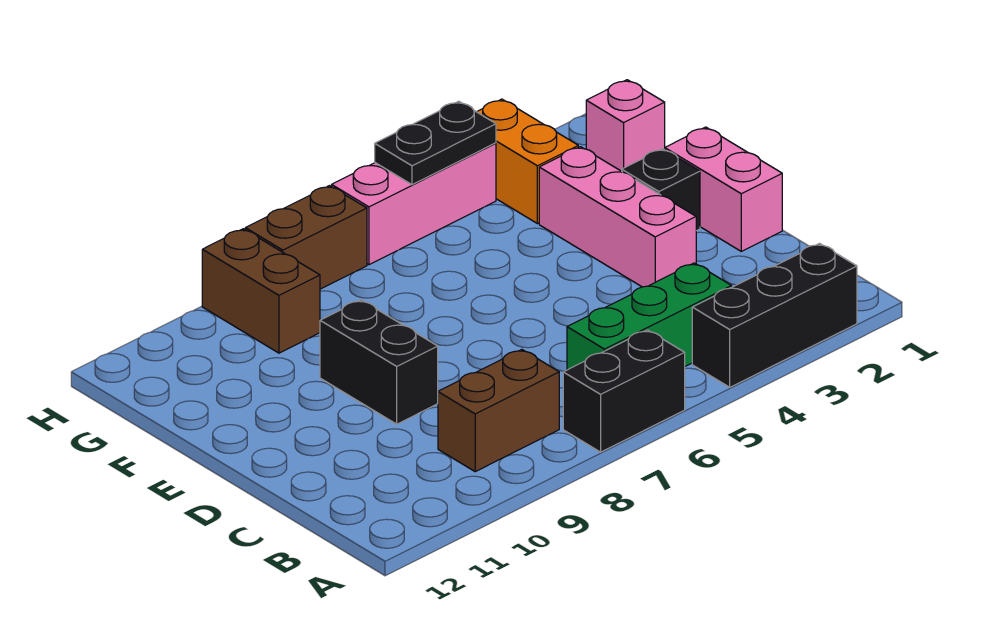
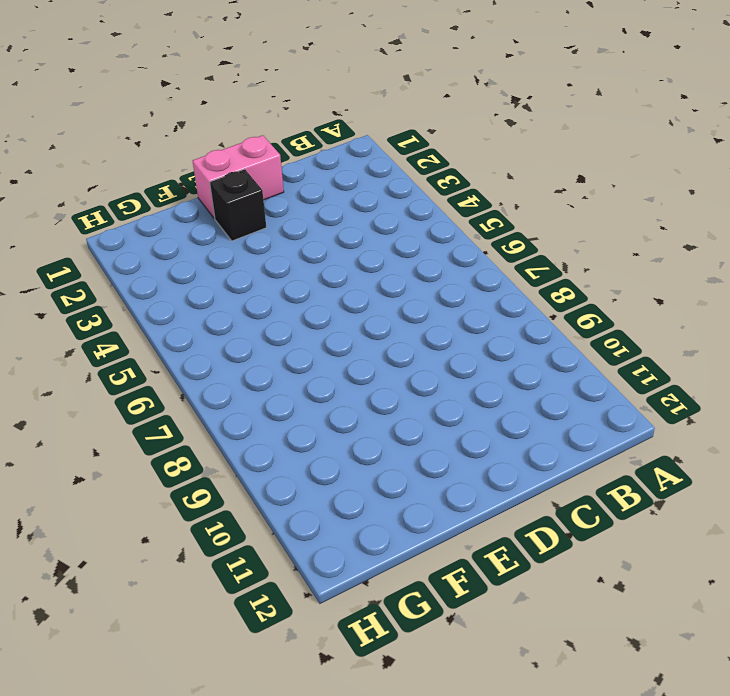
none -> black brick A2:A4 level 1
none -> black brick A6:A7 level 1
none -> green brick B4:B6 level 1

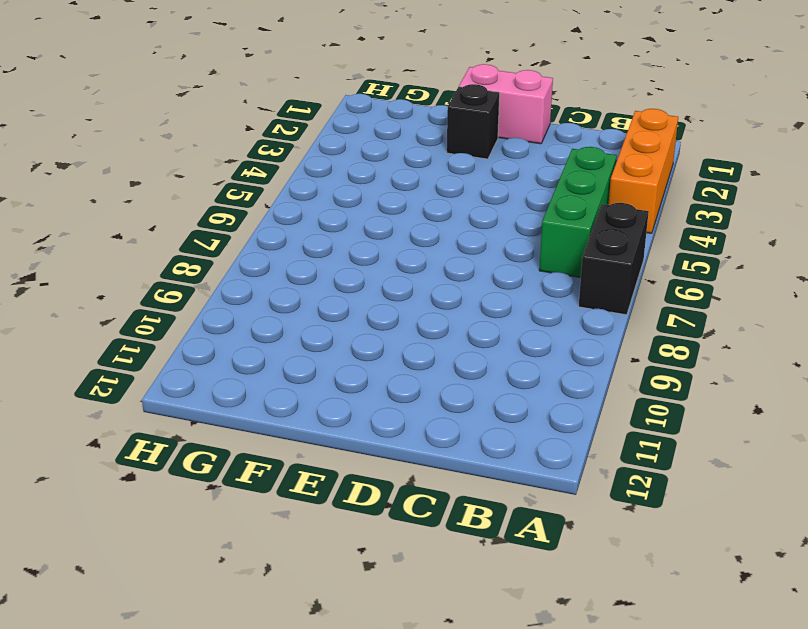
orange brick A2:A4 level 1 -> black brick A2:A4 level 1
none -> brown brick B8:B9 level 1
none -> pink brick D3:F3 level 1
none -> black brick D9:E9 level 1

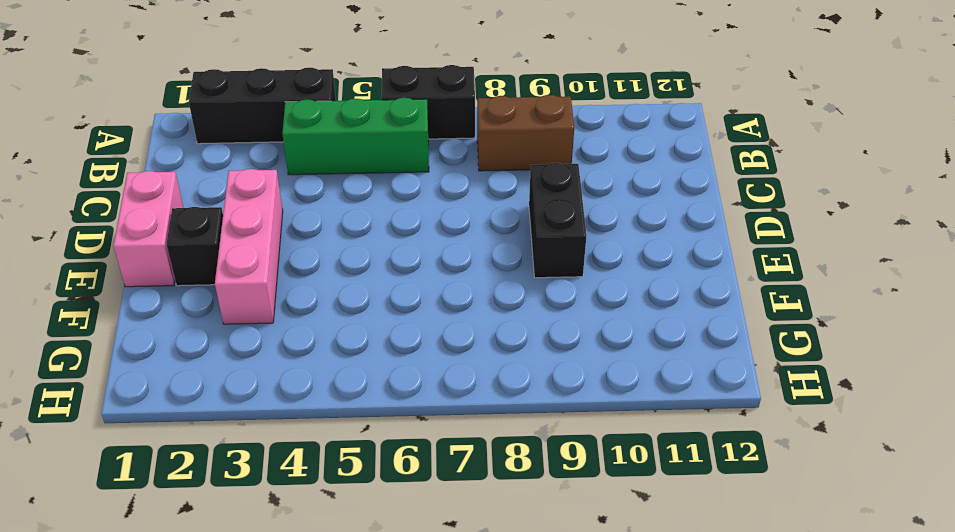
none -> pink brick G1 level 1
none -> orange brick G3:H3 level 1
none -> brown brick G9:H9 level 1

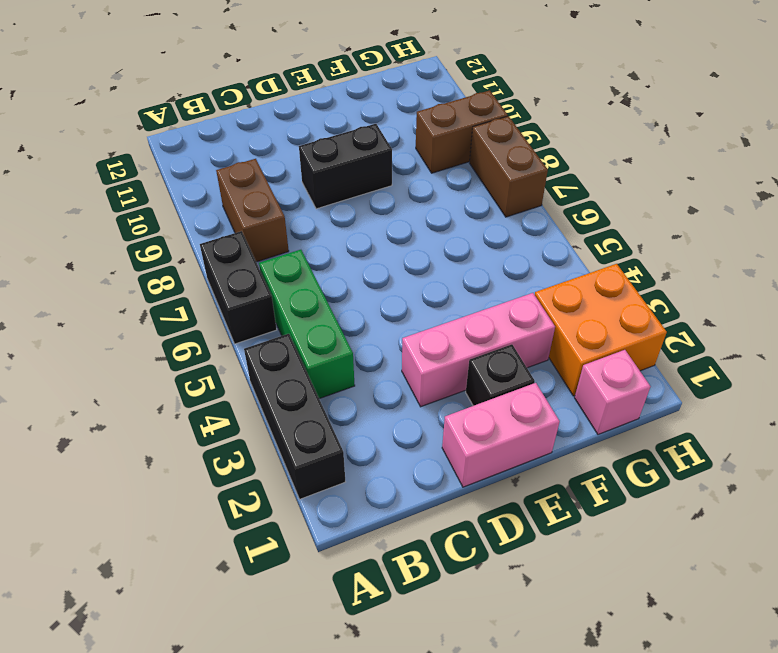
orange brick G2:H3 level 1 -> orange brick G3:H3 level 1
none -> pink brick H4:H6 level 1
none -> black plate H4:H5 level 2

